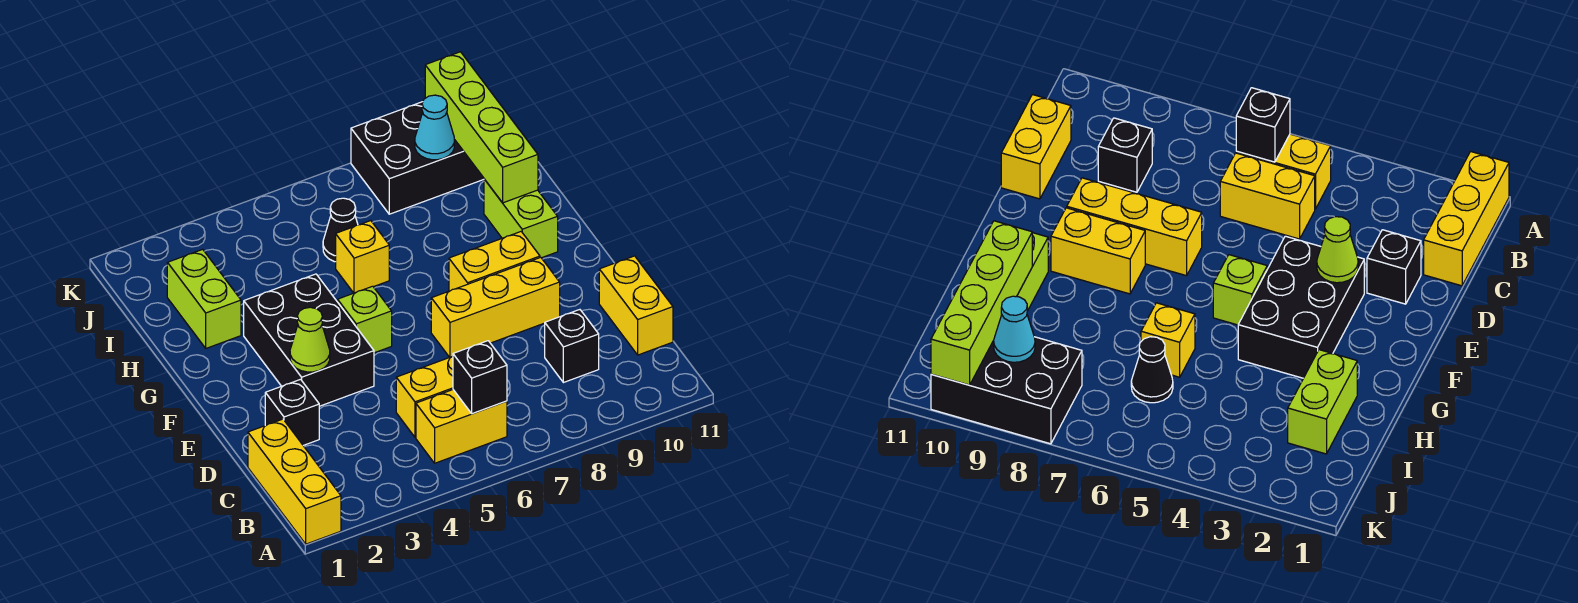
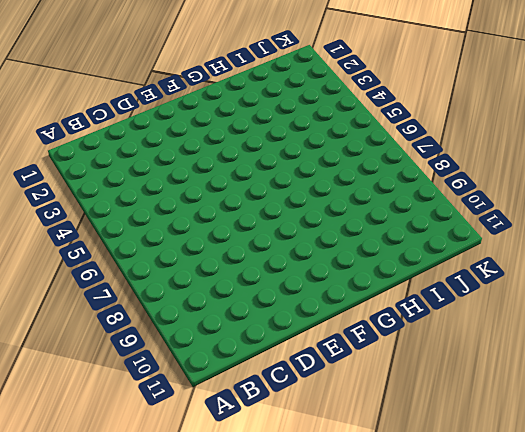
none -> yellow brick A1:C1 level 1
none -> yellow brick B5:B6 level 1
none -> yellow brick C5:C6 level 1

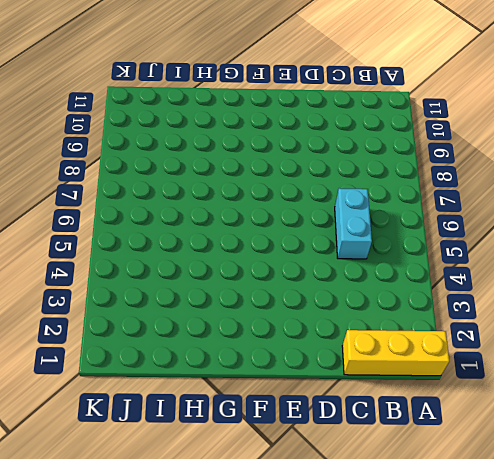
cyan brick C5:C6 level 1 -> yellow brick C5:C6 level 1
none -> yellow brick B5:B6 level 1
none -> black brick C9 level 1
none -> yellow brick C11:D11 level 1

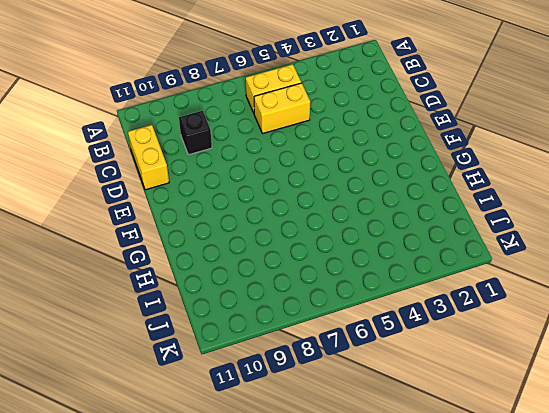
none -> yellow brick A1:C1 level 1
none -> black brick D2 level 1
none -> black brick E3:G4 level 1

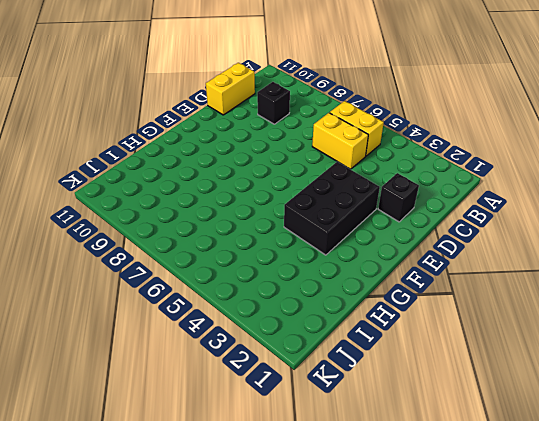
none -> yellow brick A1:C1 level 1
none -> yellow brick E7:E9 level 1
none -> lime brick F5 level 1

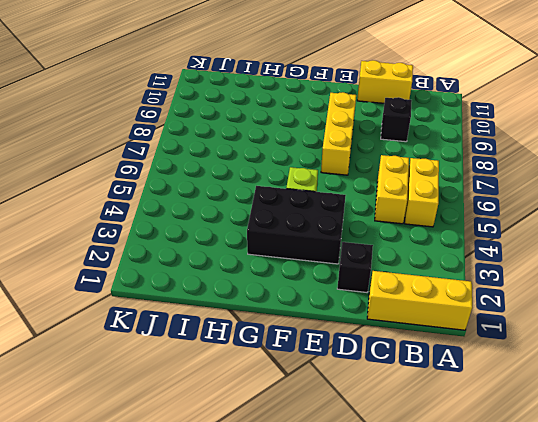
none -> yellow brick F8:F9 level 1
none -> lime brick G10:H10 level 1
none -> lime brick H2:I2 level 1

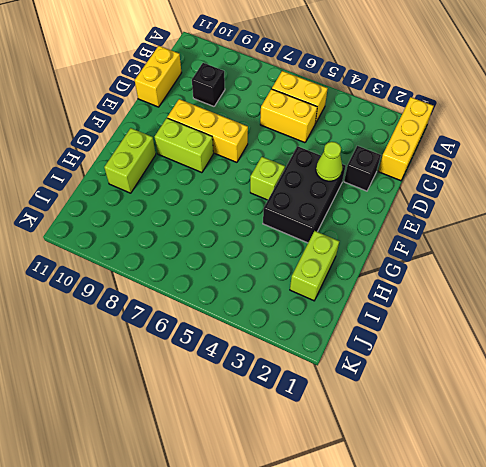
lime brick F8:F9 level 1 -> yellow brick F8:F9 level 1
none -> yellow brick H6 level 1
none -> black cone I6 level 1
none -> black brick J8:K10 level 1

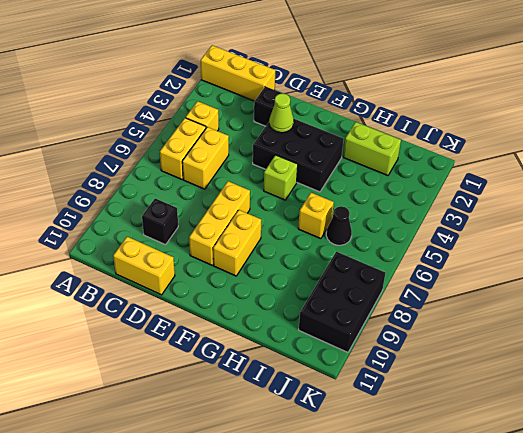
yellow brick B4 level 1 -> none
none -> lime brick G10:H10 level 1
none -> black brick B6 level 2
none -> lime brick H10:K10 level 2

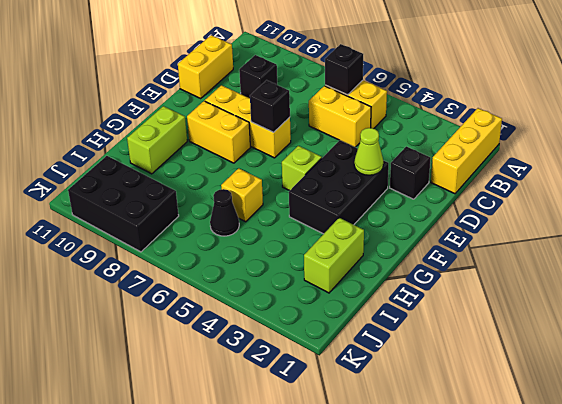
black brick E7 level 2 -> none
none -> lime brick H10:K10 level 2
none -> cyan cone J9 level 2

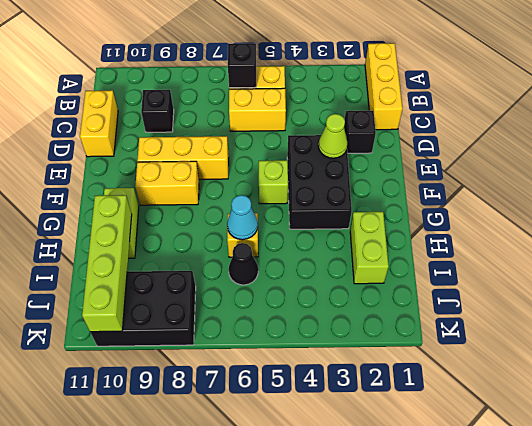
cyan cone H6 level 2 -> cyan cone J9 level 2

